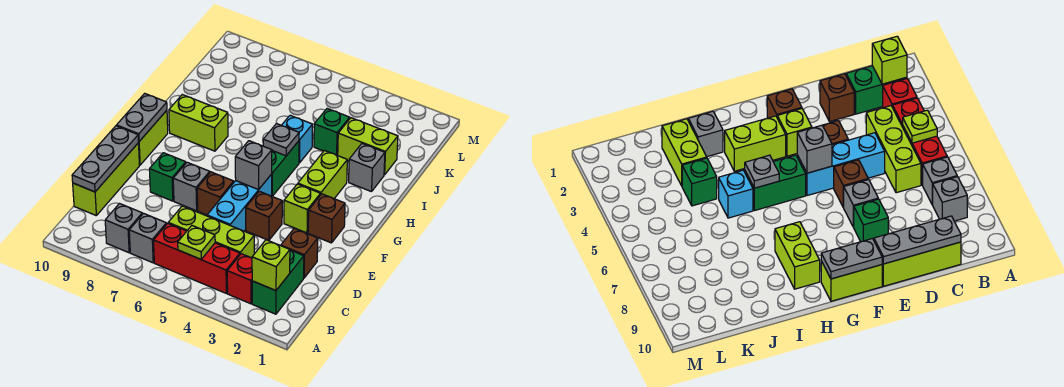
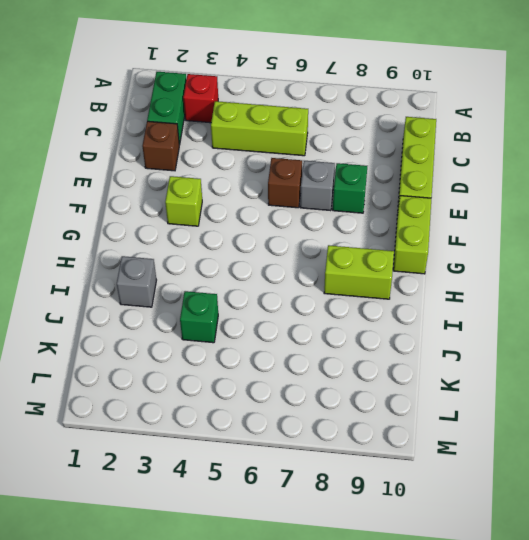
none -> red brick B4:B6 level 1
none -> grey brick B7 level 1
none -> grey brick B8 level 1

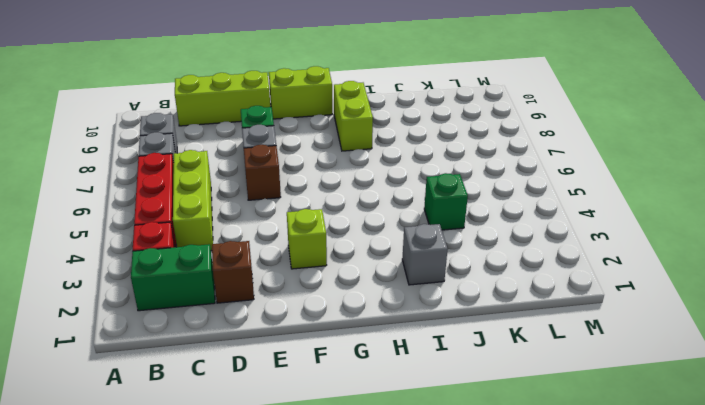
none -> cyan brick D5:F5 level 1
none -> brown brick E4 level 1
none -> brown brick F2 level 1

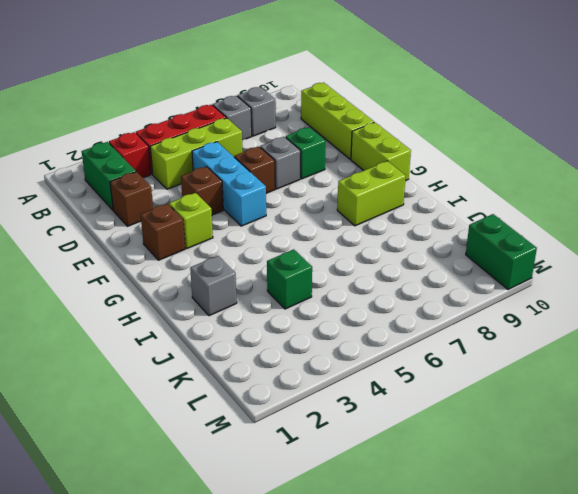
green brick L10:M10 level 1 -> green brick G5:H5 level 1
none -> lime brick G3:H3 level 1
none -> cyan brick I5 level 1
none -> lime brick J2:J3 level 1

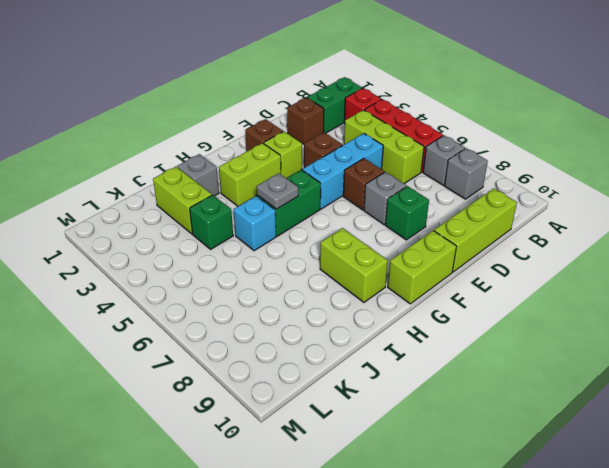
none -> lime brick B2 level 2
none -> lime plate B5 level 2
none -> grey plate C10:E10 level 2

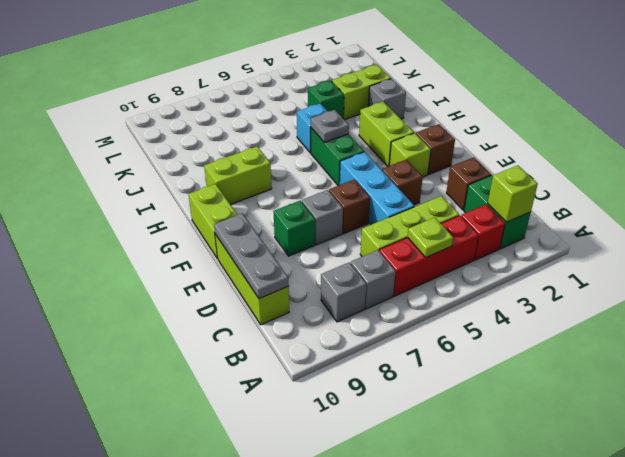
none -> grey brick F5 level 2
none -> grey plate F10:G10 level 2

